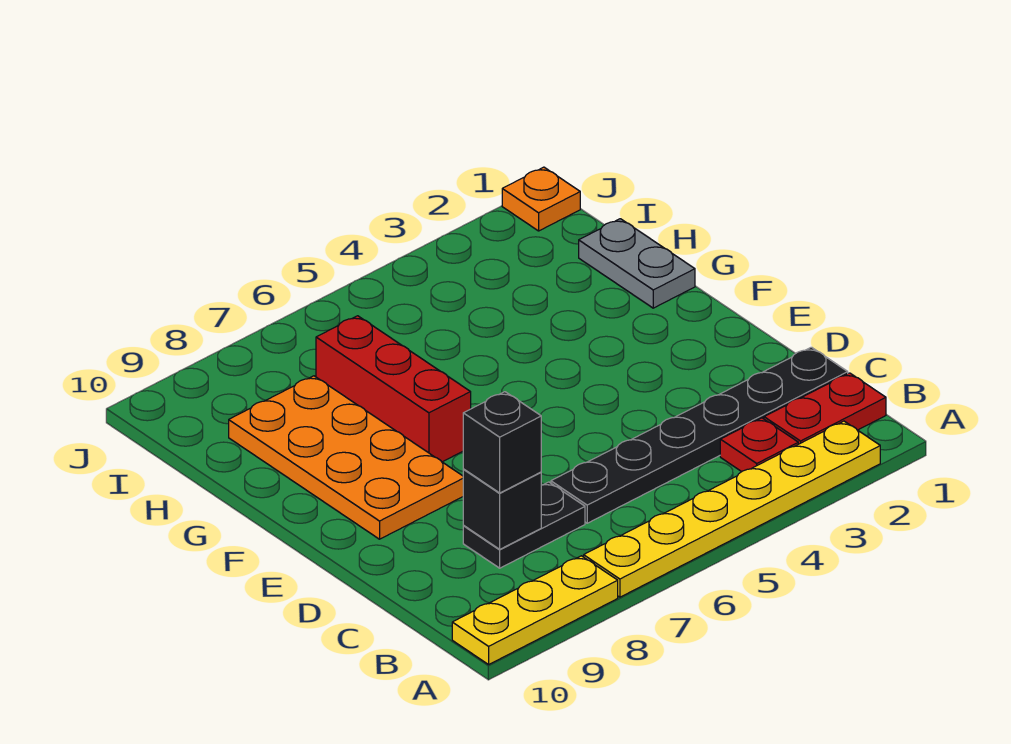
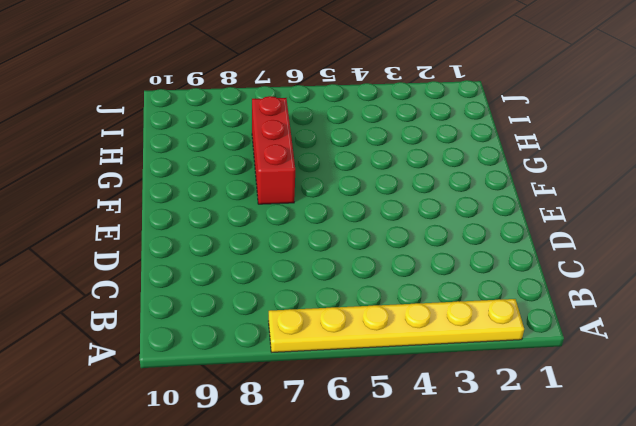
none -> yellow plate A8:A10 level 1
none -> red plate B1:B2 level 1
none -> red plate B3 level 1

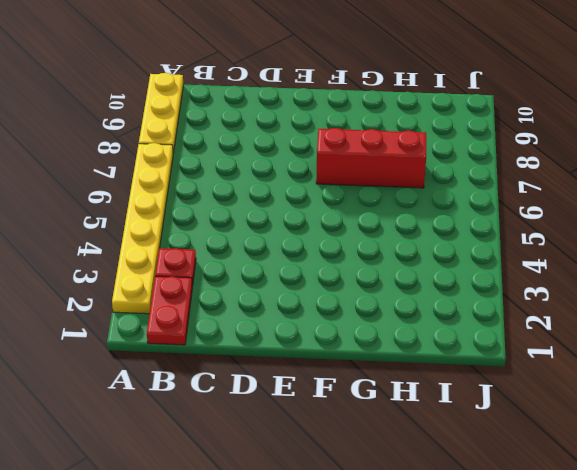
none -> black plate C1:C6 level 1
none -> black plate C7:C8 level 1
none -> orange plate E8:H9 level 1

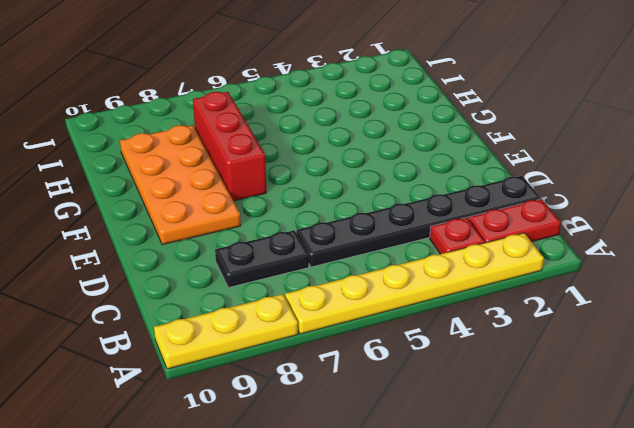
none -> grey plate G1:H1 level 1
none -> orange plate J1 level 1
none -> black brick C8 level 2

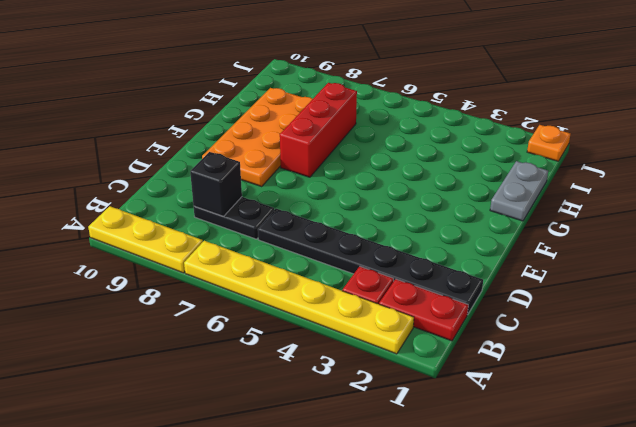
none -> black brick C8 level 3

